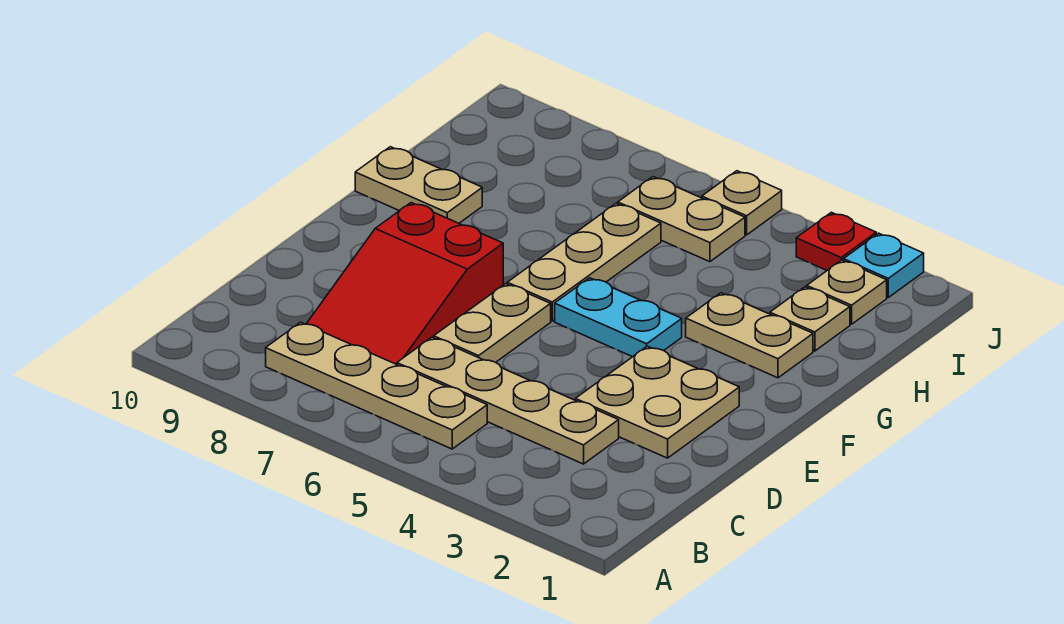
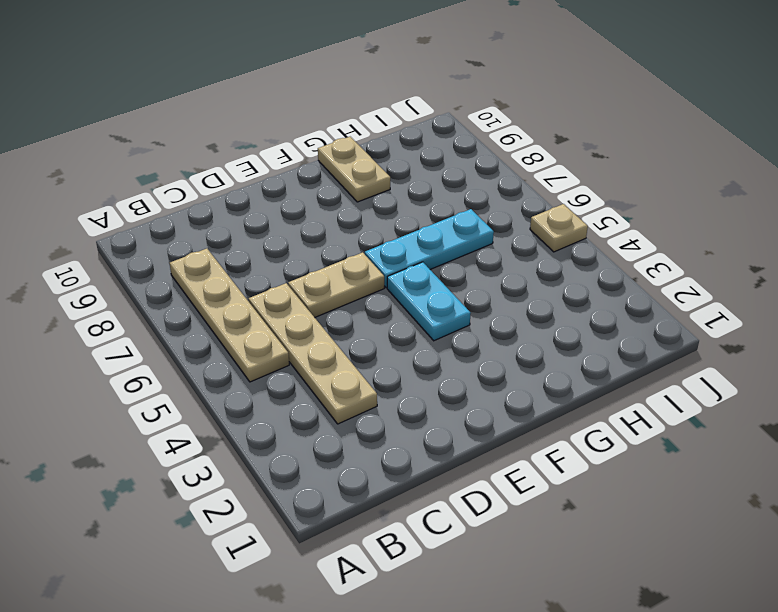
cyan plate F6:H6 level 1 -> tan plate F6:H6 level 1
none -> red slope C7:E8 level 1 top E
none -> tan plate D2:E3 level 1
none -> tan plate G2:G3 level 1

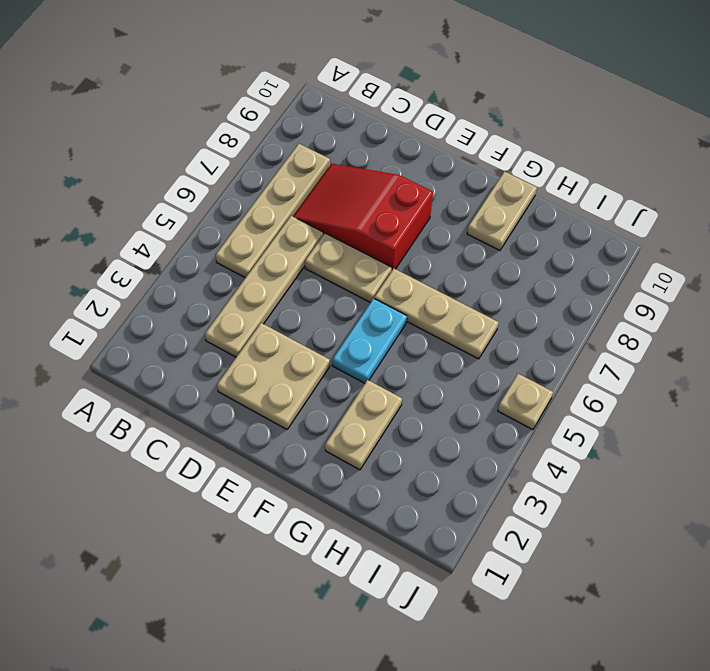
none -> tan plate H2 level 1
none -> tan plate I2 level 1
none -> tan plate I5:I6 level 1

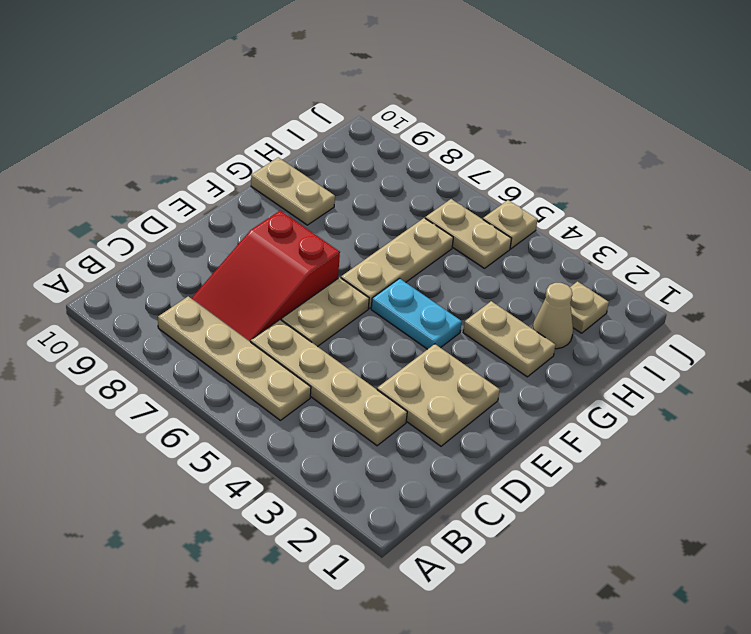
tan cone H2 level 1 -> tan plate H2 level 1
none -> cyan plate J2 level 1
none -> red plate J3 level 1

